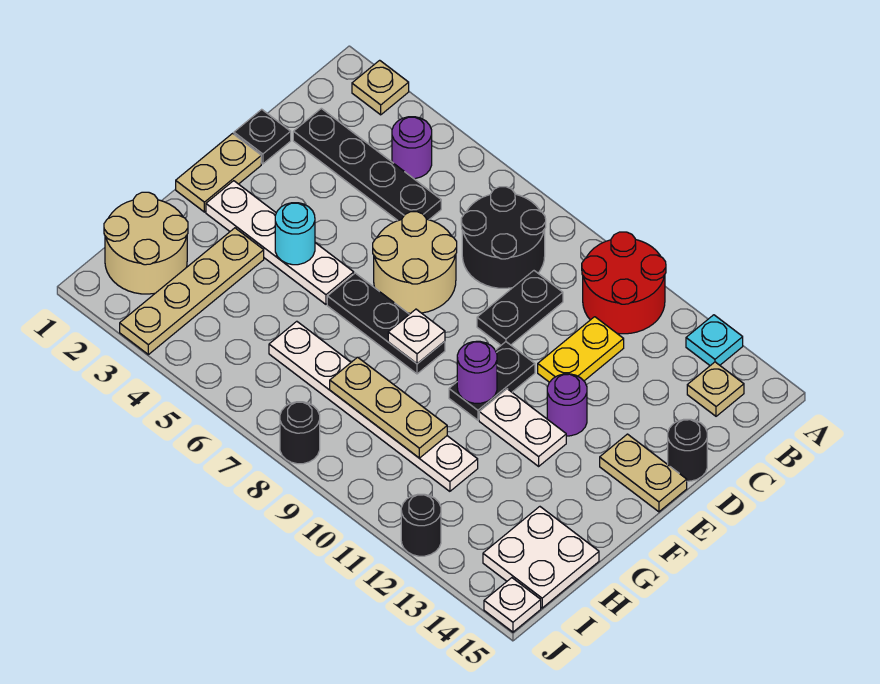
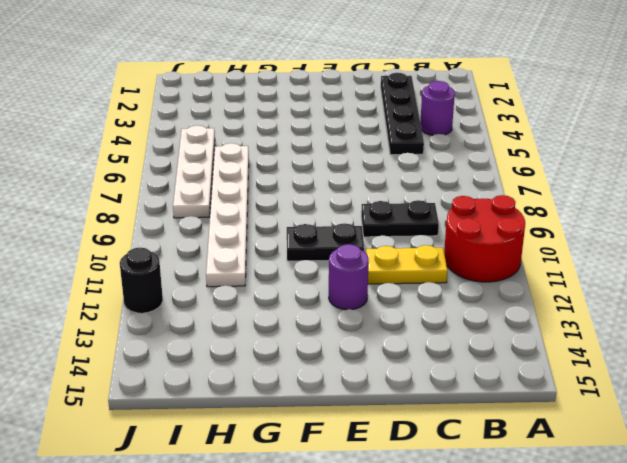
white plate I5:I8 level 1 -> white plate F2:F5 level 1
none -> tan plate A2 level 1
none -> cyan plate A13 level 1
none -> black round brick B7:C8 level 1
none -> tan plate B14 level 1

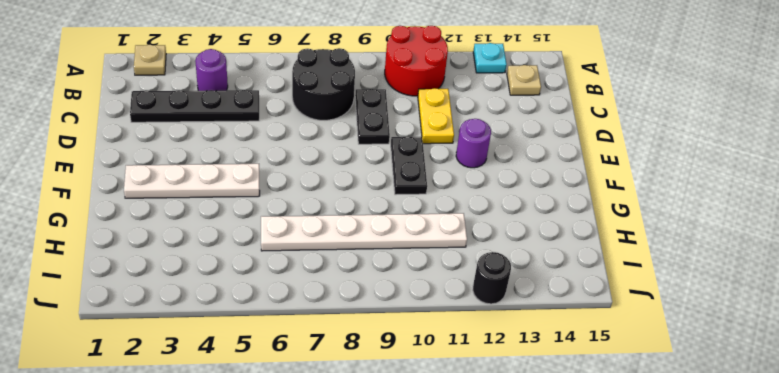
none -> black plate D1 level 1
none -> tan round brick D6:E7 level 1
none -> black round brick D15 level 1
none -> tan plate E1:F1 level 1

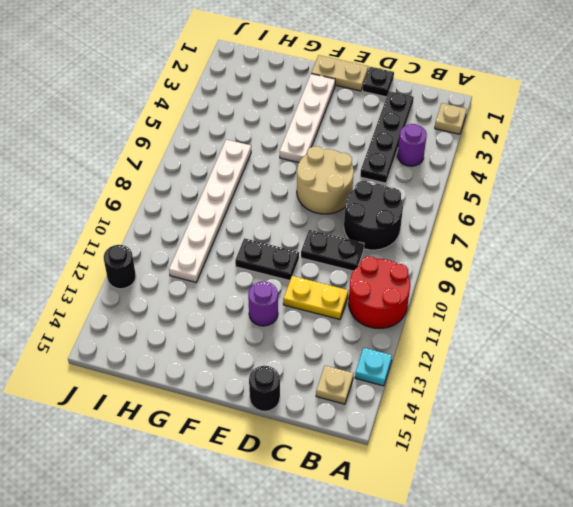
none -> tan plate E14:E15 level 1
none -> black plate F6:F8 level 1
none -> white plate F11:F12 level 1
none -> tan plate G3:J3 level 1

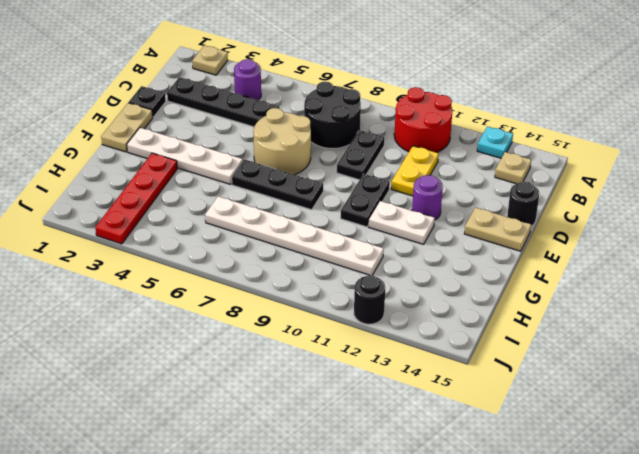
red plate G3:J3 level 1 -> tan plate G3:J3 level 1
none -> tan round brick H1:I2 level 1
none -> white plate H14:I15 level 1
none -> black round brick J8 level 1
none -> white plate J15 level 1

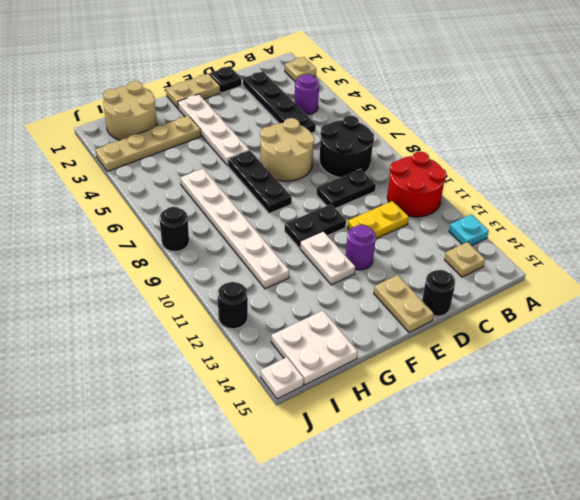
none -> cyan round brick F4 level 2
none -> white plate F8 level 2
none -> purple round brick F10 level 2
none -> tan plate H8:H10 level 2

